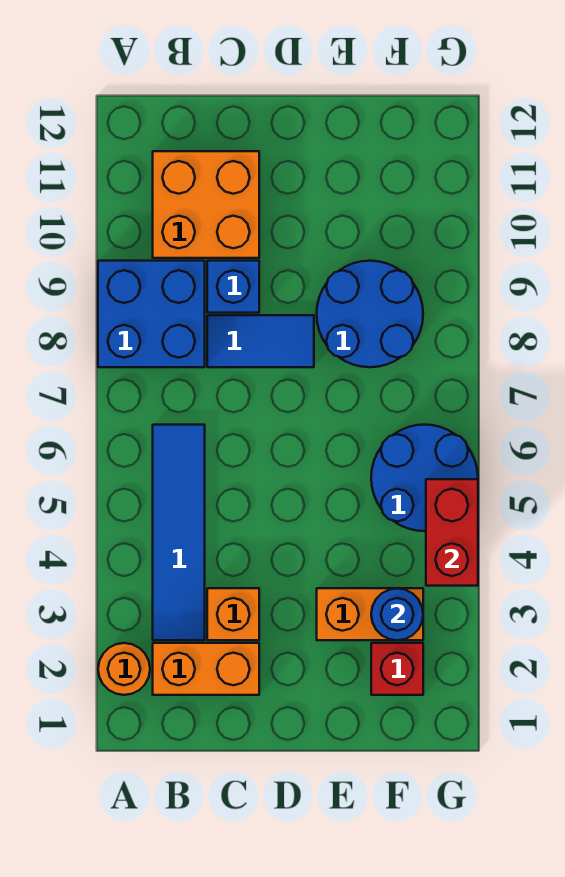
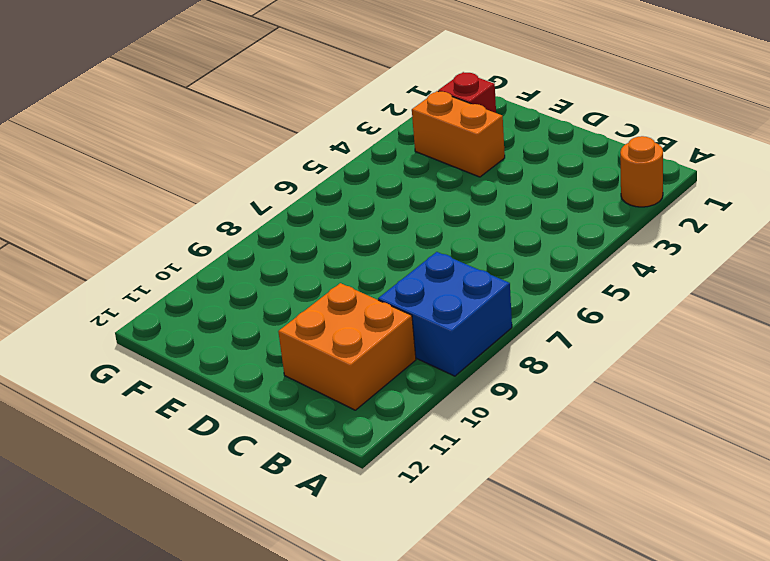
none -> orange brick B2:C2 level 1
none -> blue tile B3:B6 level 1
none -> orange brick C3 level 1

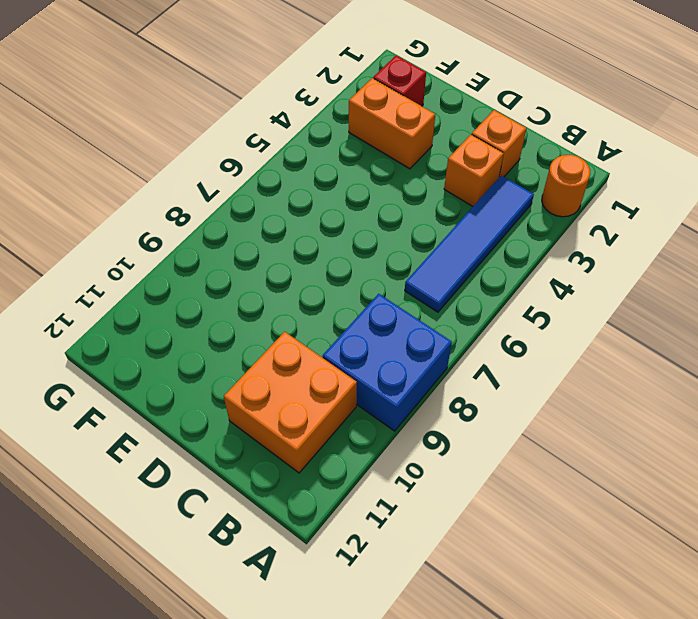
orange brick C2 level 1 -> orange brick B2:C2 level 1
none -> blue tile C8:D8 level 1
none -> blue brick C9 level 1
none -> blue round brick E8:F9 level 1

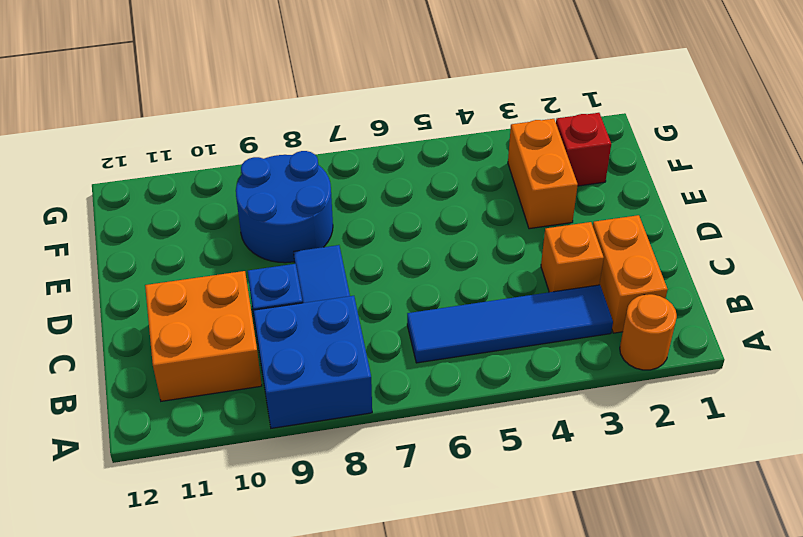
none -> blue round brick F5:G6 level 1
none -> blue round brick F3 level 2
none -> red brick G4:G5 level 2

